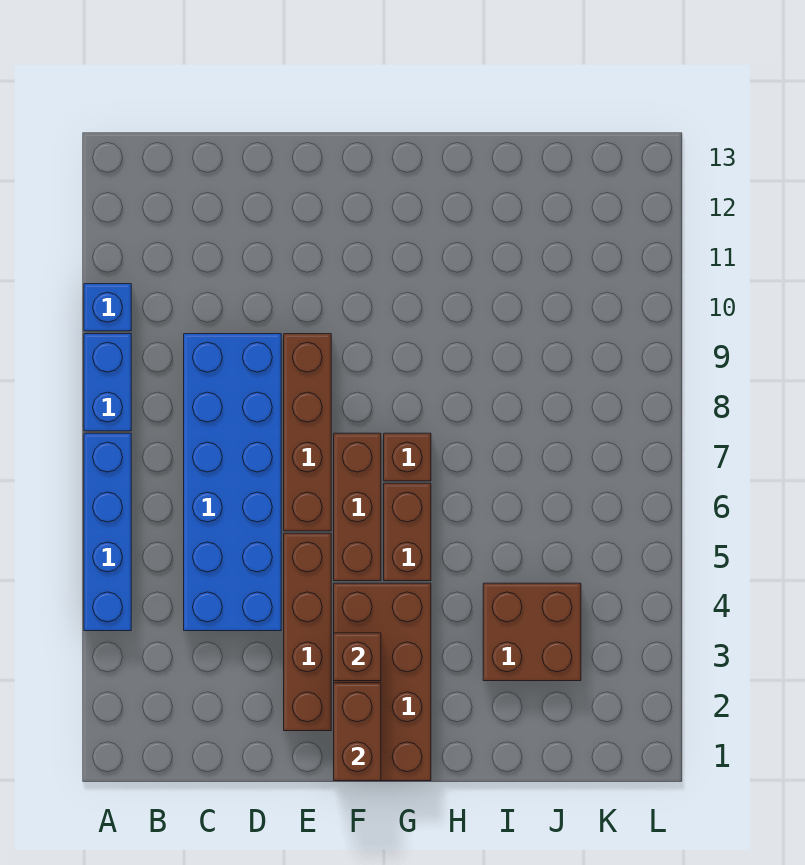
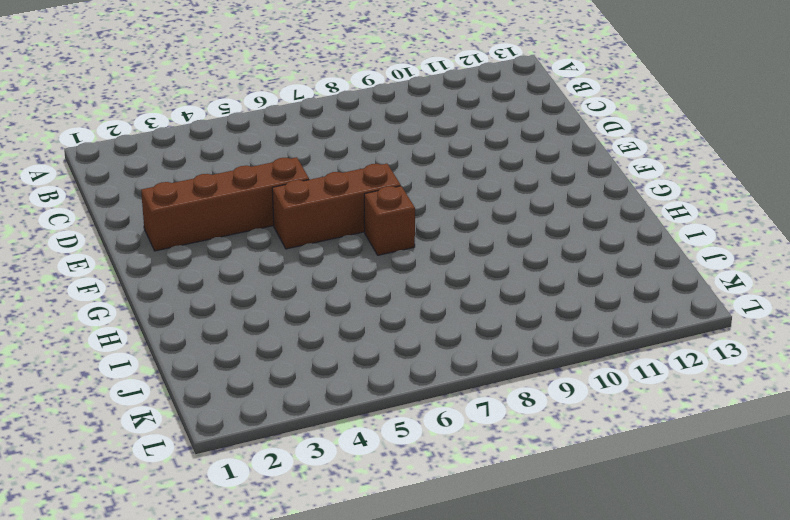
none -> blue brick A4:A7 level 1
none -> blue brick A8:A9 level 1
none -> blue brick A10 level 1

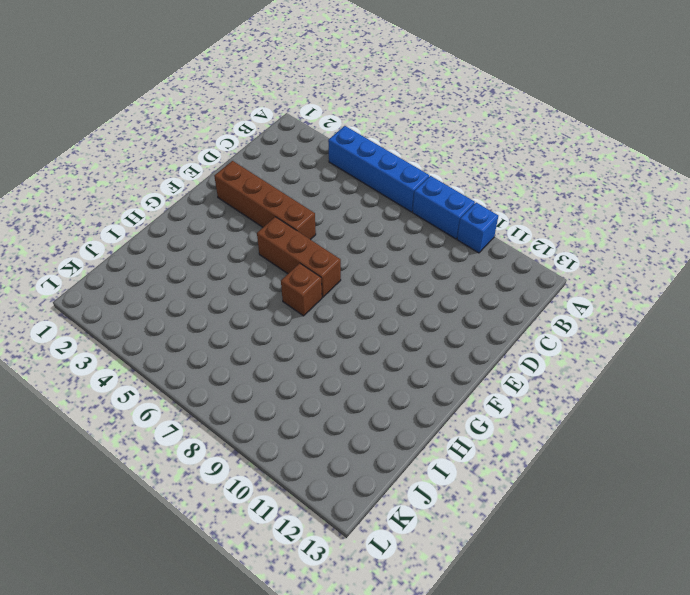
none -> blue brick C4:D9 level 1
none -> brown brick E6:E9 level 1
none -> brown brick F1:G4 level 1

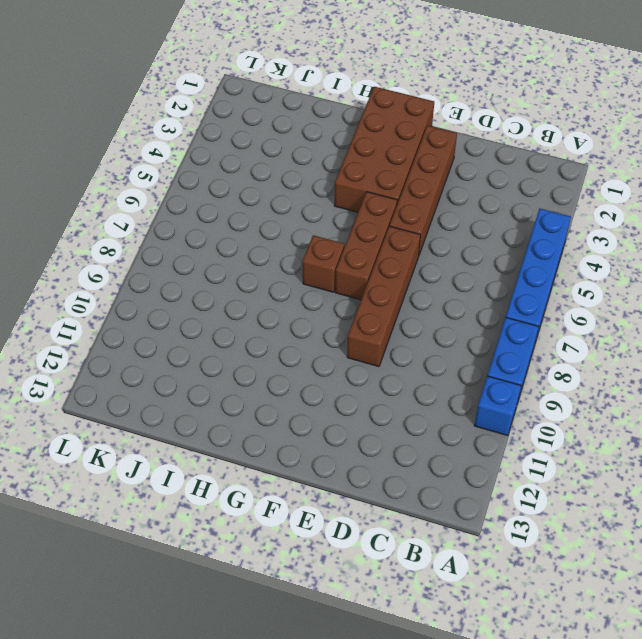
none -> blue brick C4:D9 level 1
none -> brown brick G5:G6 level 1
none -> brown brick I3:J4 level 1

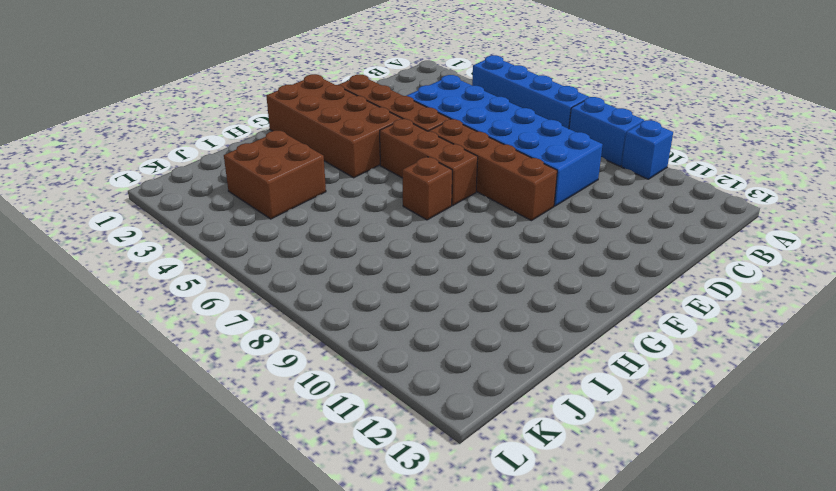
none -> brown brick G5:G6 level 1
none -> brown brick F1:F2 level 2
none -> brown brick F3 level 2

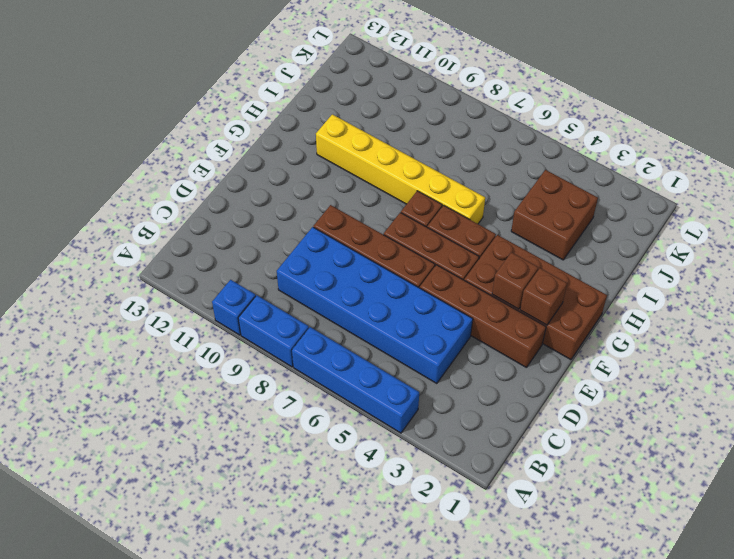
brown brick F2 level 2 -> brown brick F1:F2 level 2
yellow brick H6:H11 level 1 -> none

